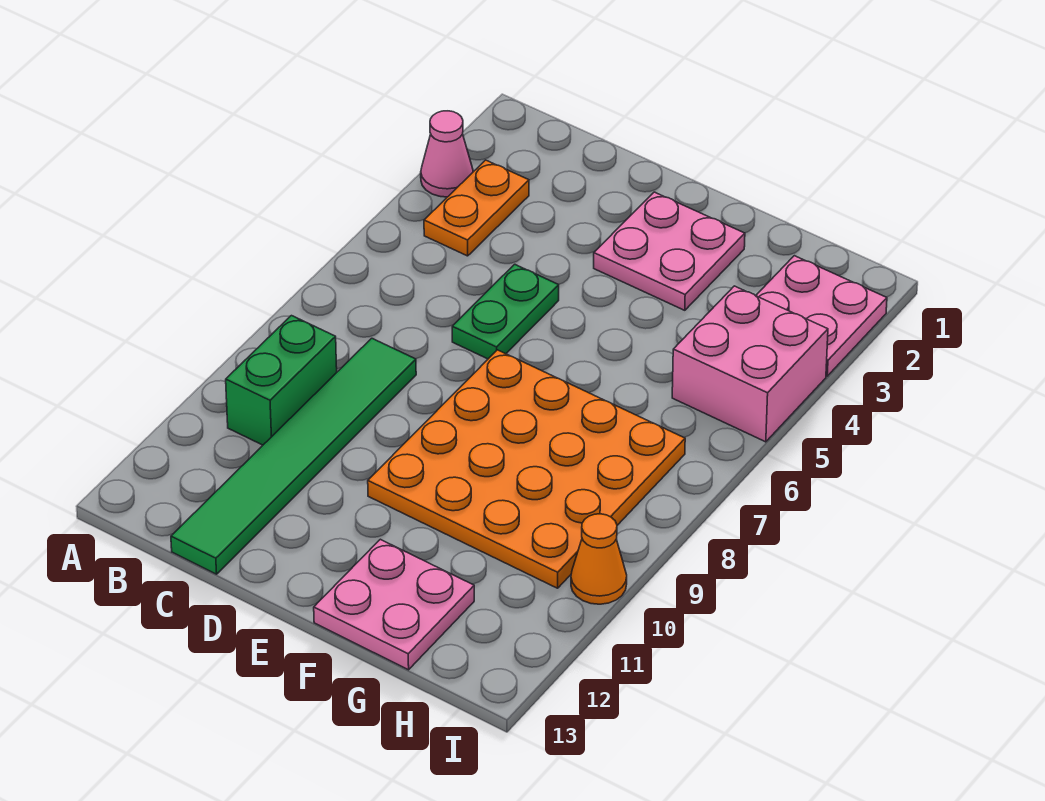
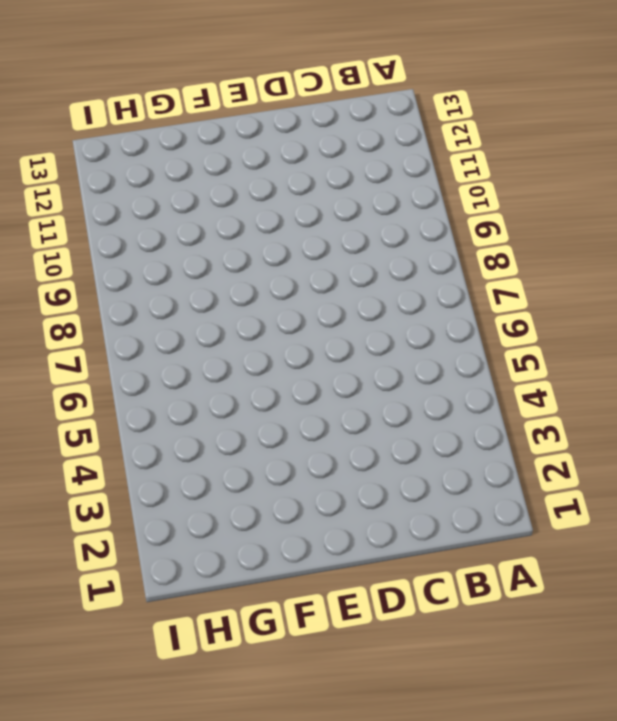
none -> pink cone A3 level 1
none -> orange plate B3:B4 level 1

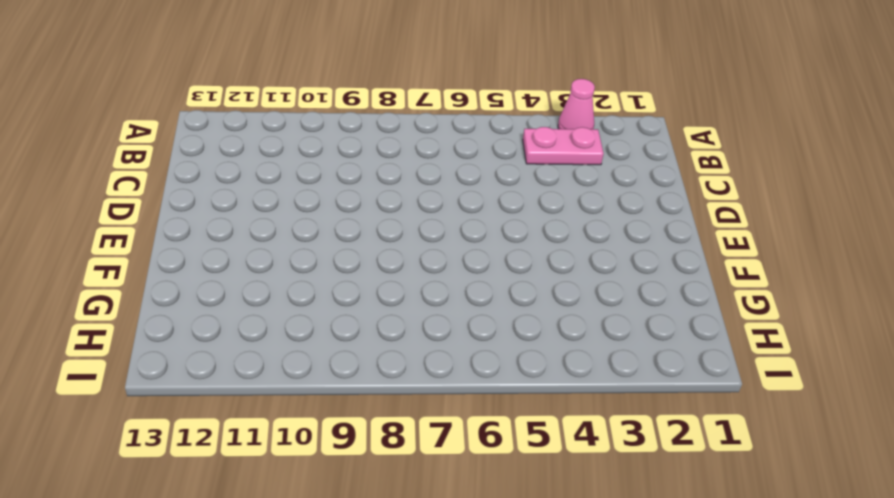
pink plate B3:B4 level 1 -> orange plate B3:B4 level 1
none -> green brick B9:B10 level 1
none -> green tile C8:C13 level 1

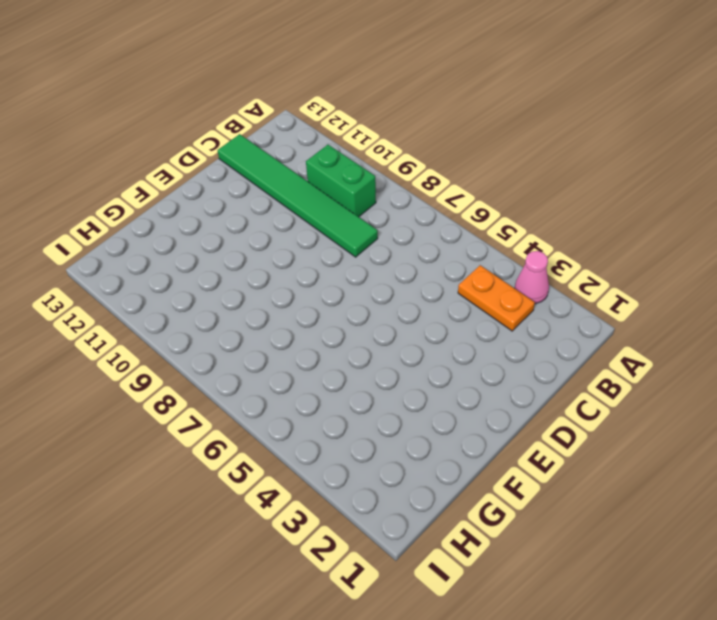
none -> green plate D5:D6 level 1
none -> pink plate E2:F3 level 1

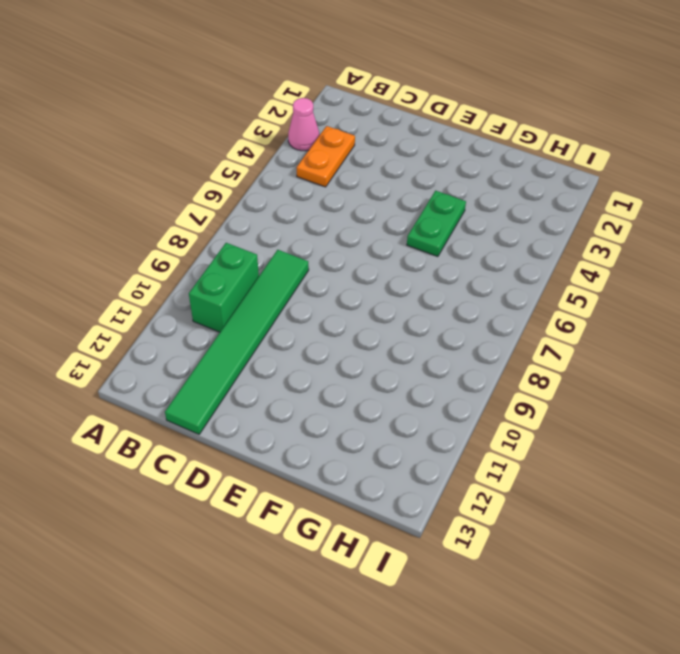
green plate F4:F5 level 1 -> green plate D5:D6 level 1
none -> pink plate E2:F3 level 1
none -> orange plate E7:H10 level 1

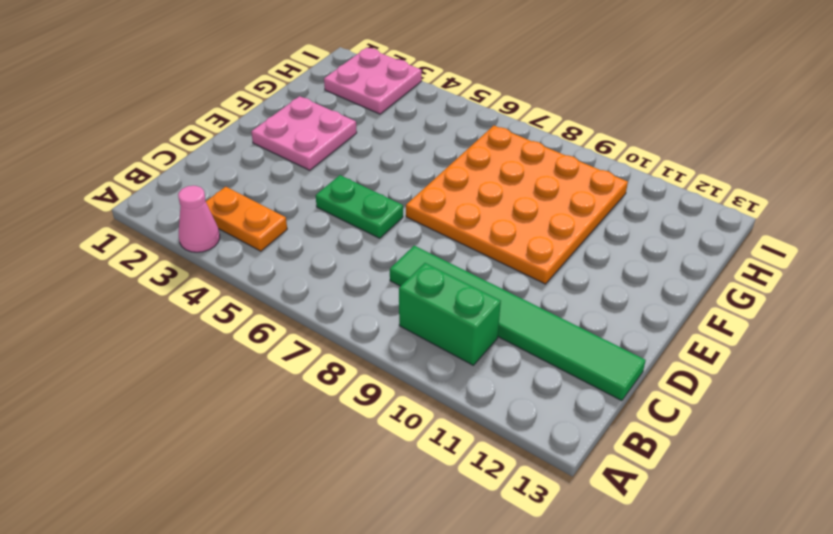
none -> pink plate F12:G13 level 1
none -> pink brick H4:I5 level 1

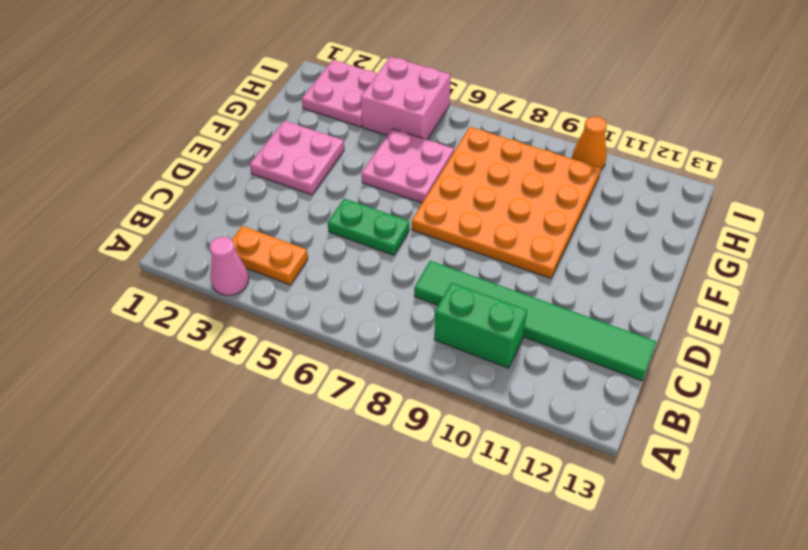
pink plate F5:G6 level 1 -> pink plate F12:G13 level 1

